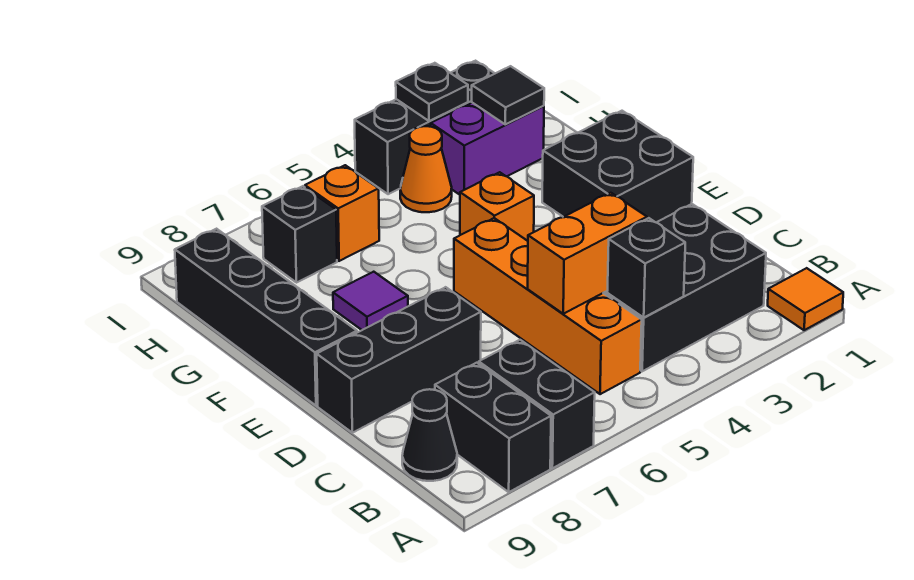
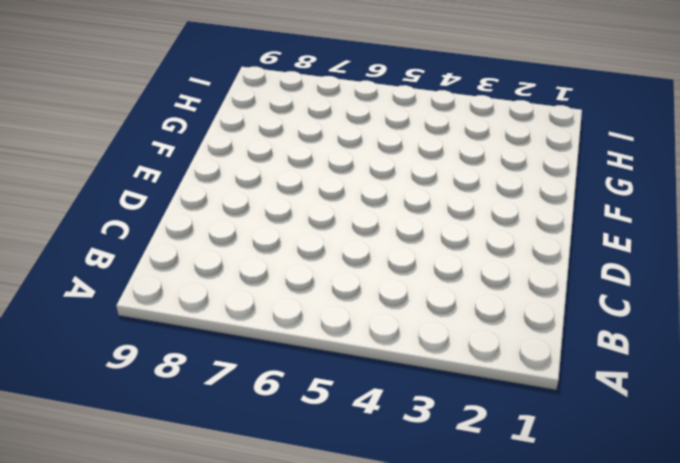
none -> orange tile A1 level 1
none -> black brick A7:B7 level 1
none -> black brick A8:B8 level 1

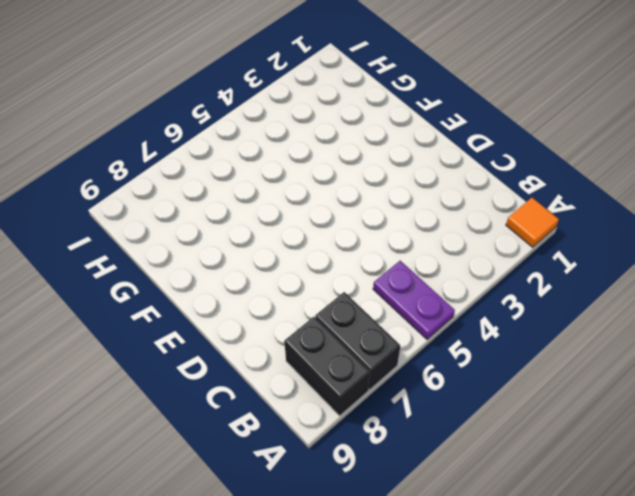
purple plate A5:B5 level 1 -> orange brick B5:E5 level 1
none -> black brick B2:C4 level 1
none -> black cone B9 level 1
none -> black brick D7:D9 level 1

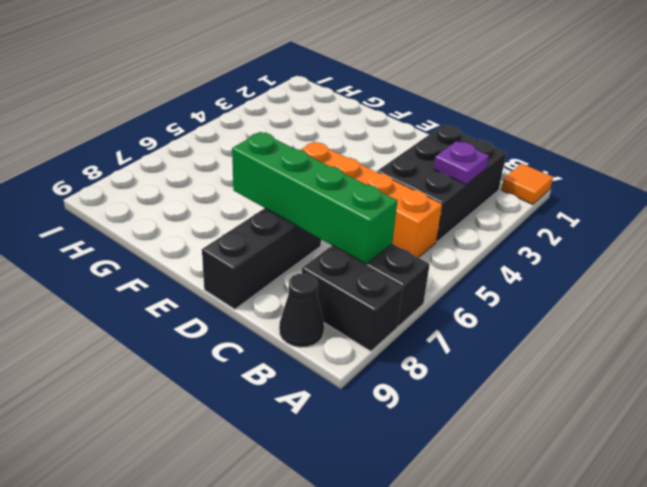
purple plate B3 level 2 -> none
green brick B7:E7 level 2 -> none
none -> black brick E1:F2 level 1
none -> black brick E9:H9 level 1
none -> orange brick F4 level 1

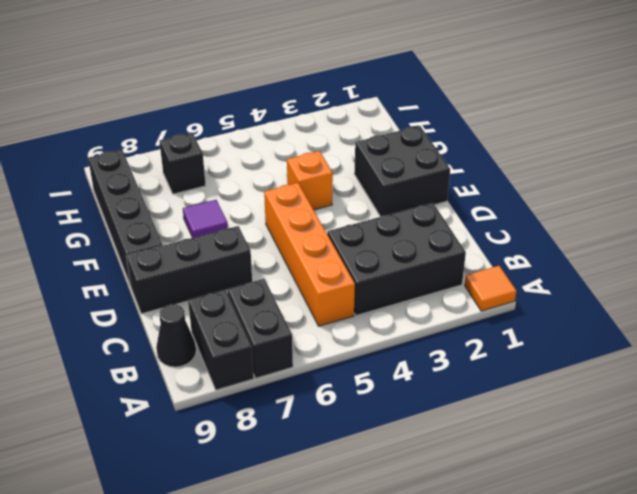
none -> purple brick H2:H3 level 1
none -> orange cone H4 level 1
none -> orange brick H6 level 1

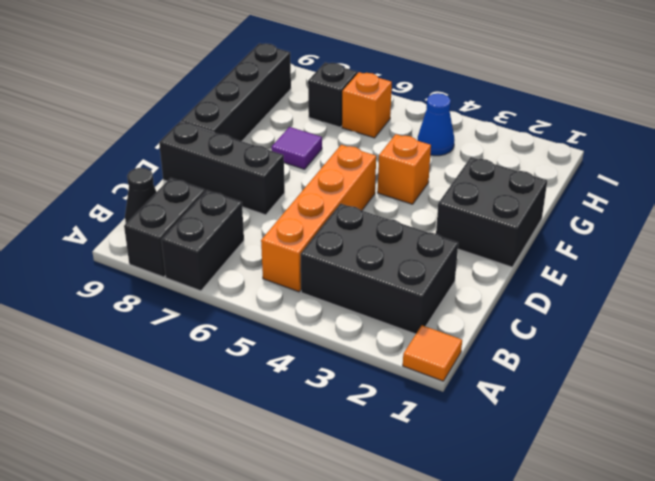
blue cone H4 level 1 -> orange cone H4 level 1
none -> purple brick H2:H3 level 1
none -> black brick I2:I4 level 1
none -> black brick B4 level 2

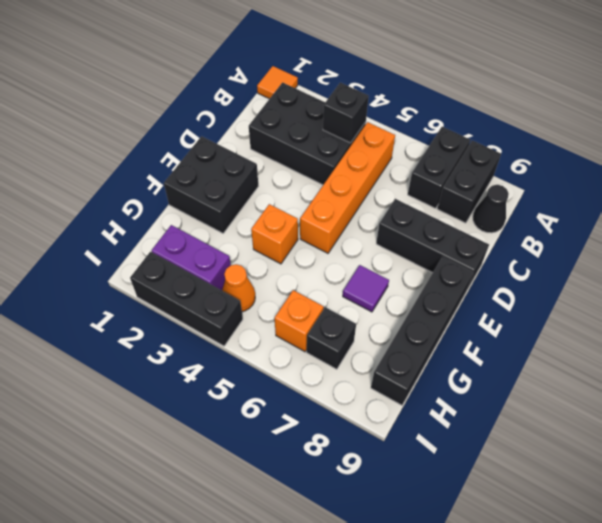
none -> orange brick C4:C5 level 2
none -> black tile H2 level 2
none -> black plate I3 level 2

